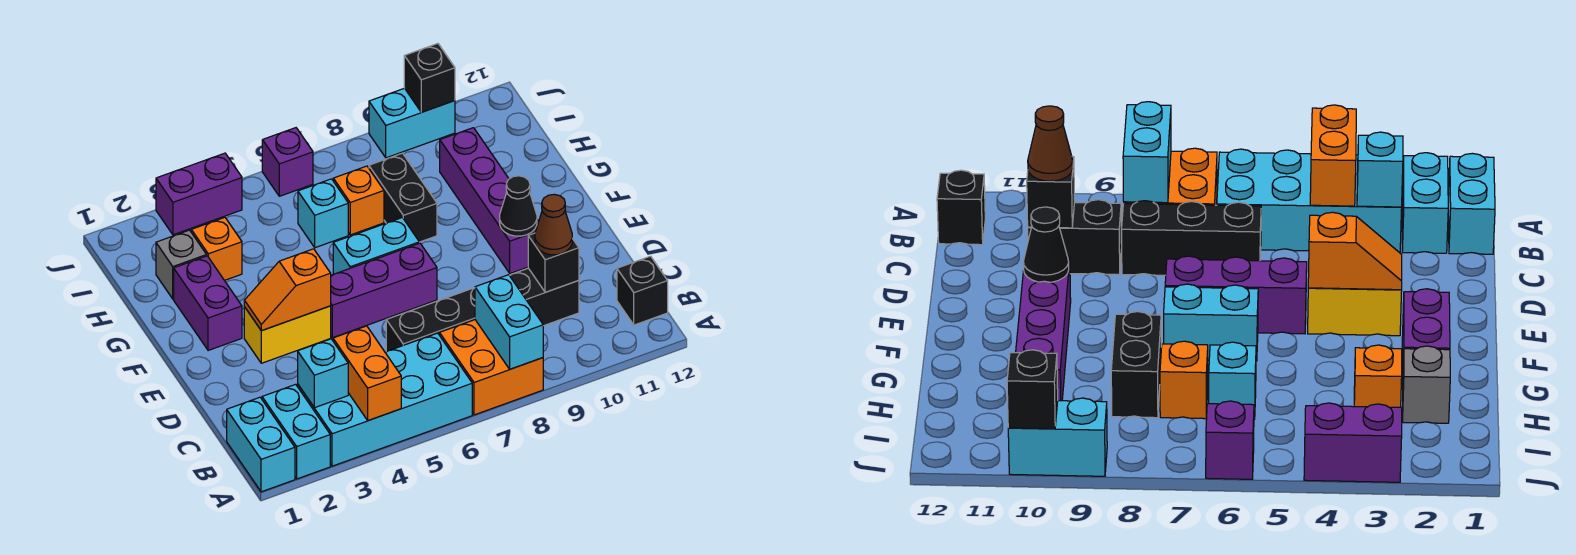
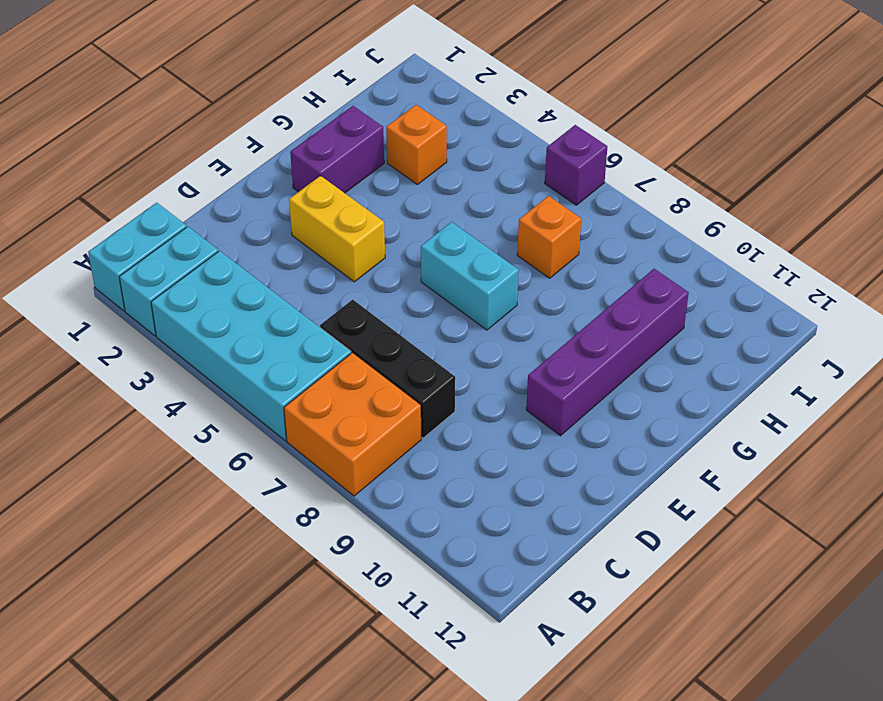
none -> black brick B12 level 1
none -> black brick C9:C10 level 1
none -> purple brick E5:E7 level 1

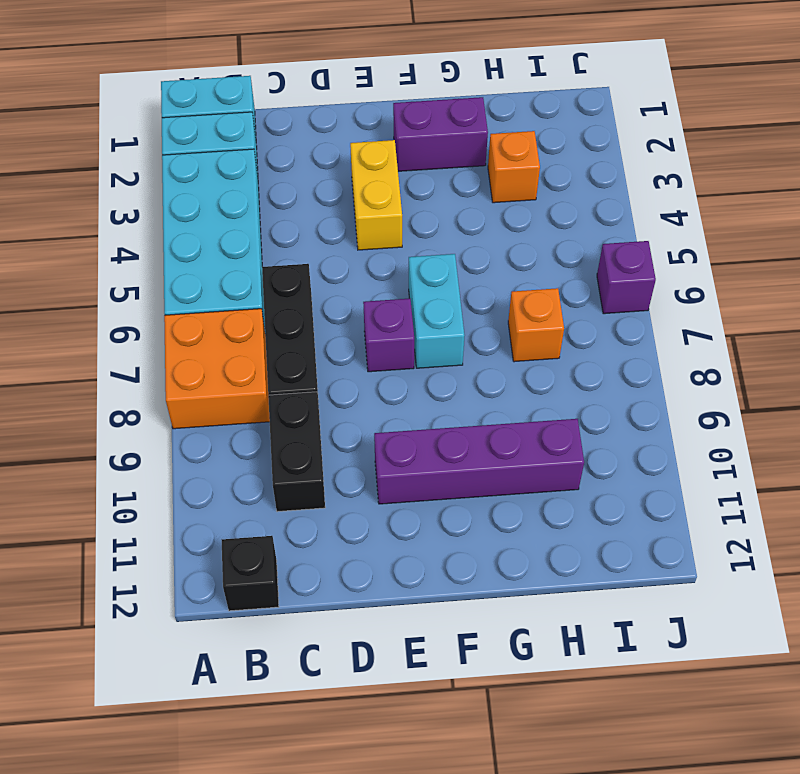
purple brick E7 level 1 -> purple brick E5:E7 level 1
none -> black brick G8:H8 level 1
none -> grey brick H2 level 1
none -> cyan brick H6 level 1

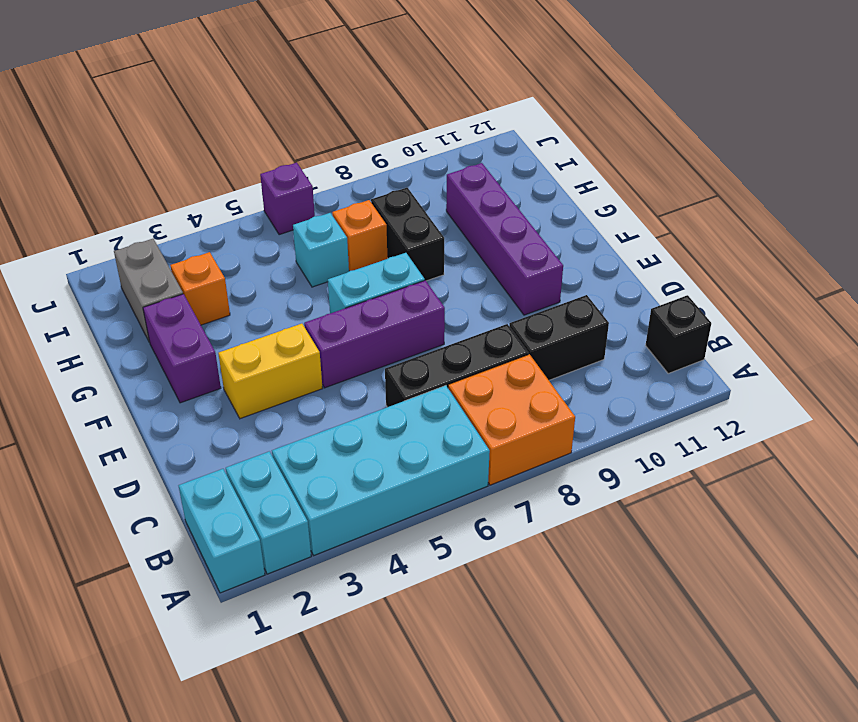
grey brick H2:I2 level 1 -> grey brick H2 level 1
none -> purple brick J3:J4 level 1
none -> cyan brick J9:J10 level 1
none -> orange brick A4:B4 level 2

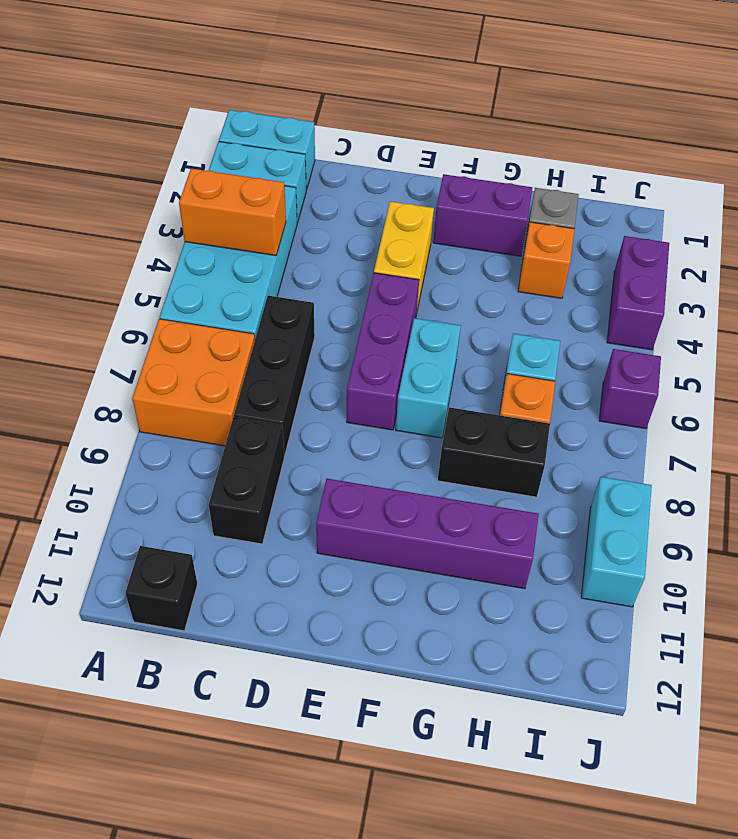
none -> cyan brick A8:B8 level 2
none -> cyan brick B3 level 2
none -> black brick C10 level 2

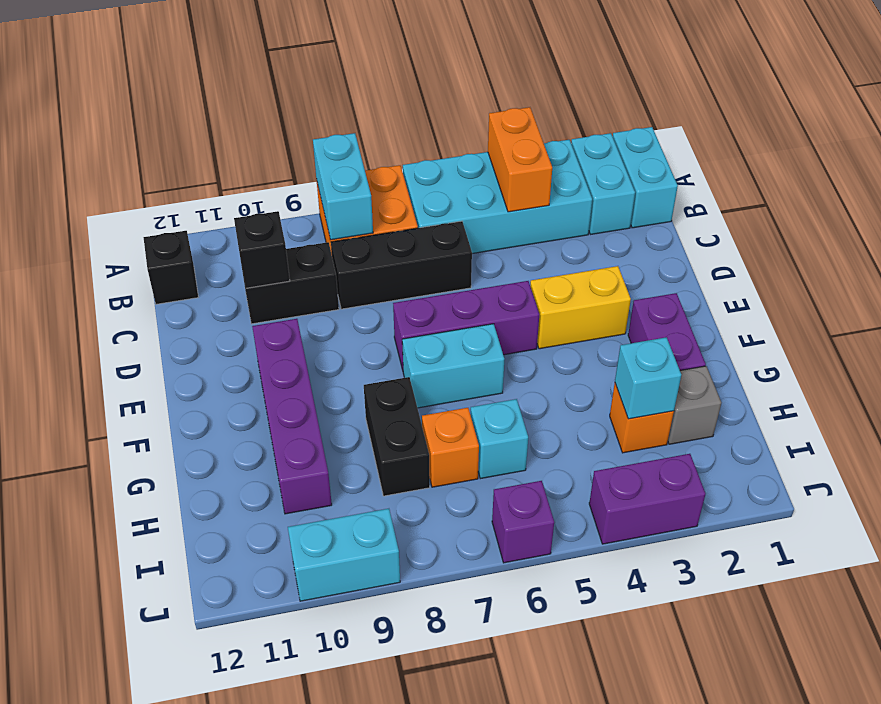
cyan brick H3 level 2 -> cyan brick B3 level 2
none -> orange slope E3:E4 level 2 top 4
none -> black cone E10 level 2
none -> black brick J10 level 2

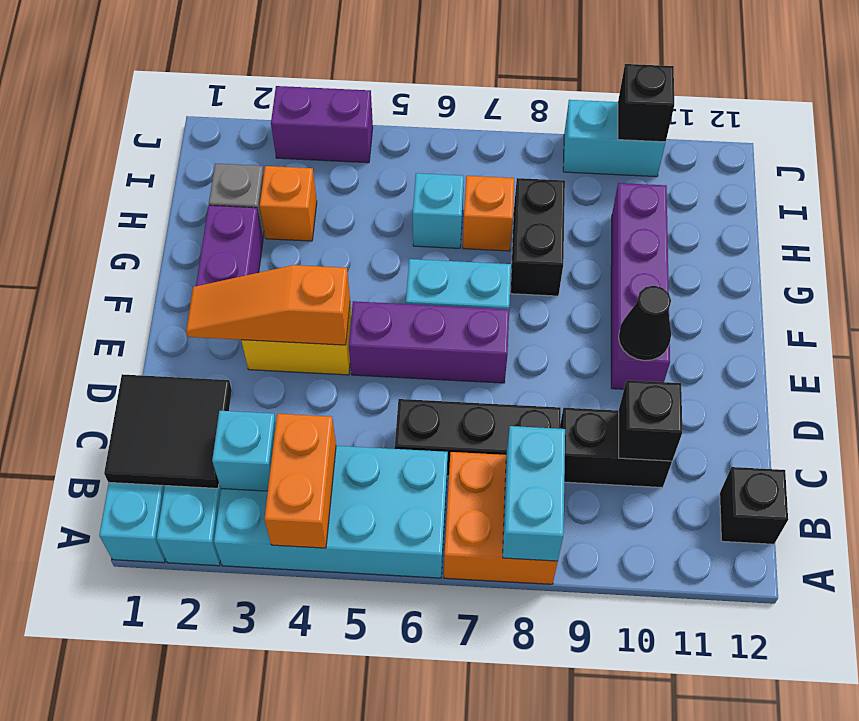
black tile B1:C2 level 2 -> none
orange slope E2:E4 level 2 top 4 -> orange slope E3:E4 level 2 top 4
none -> purple brick J6 level 1
none -> brown cone C10 level 3

